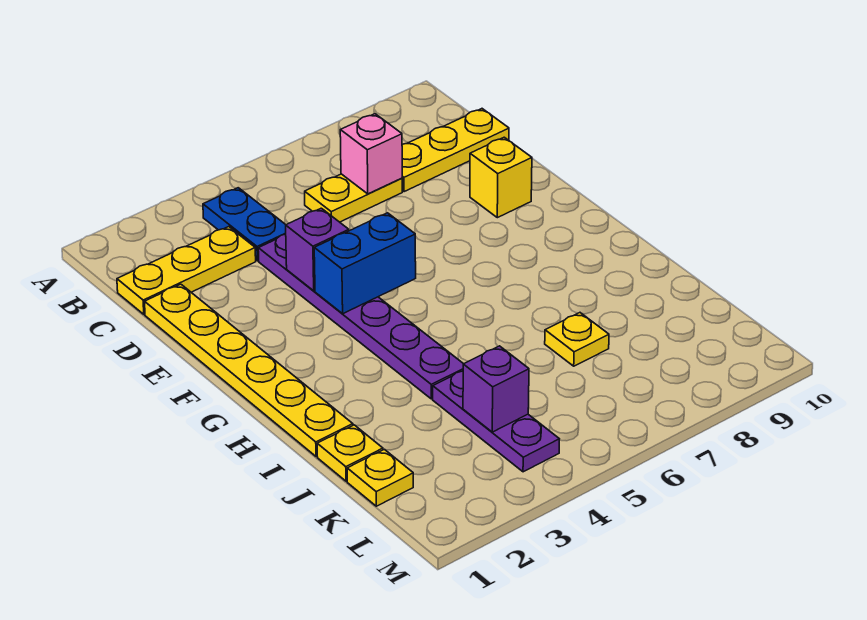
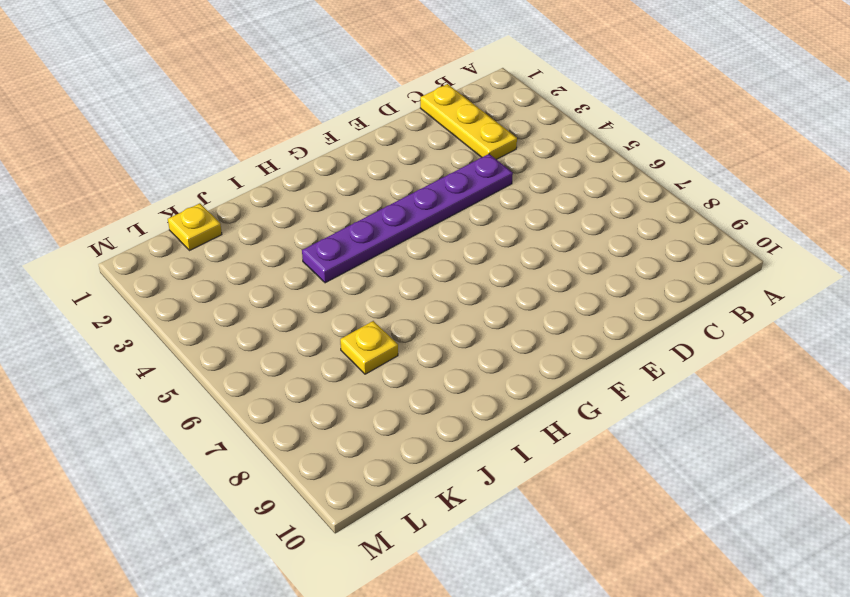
none -> blue plate B4:C4 level 1
none -> yellow plate C6:C7 level 1
none -> yellow plate C8:C10 level 1

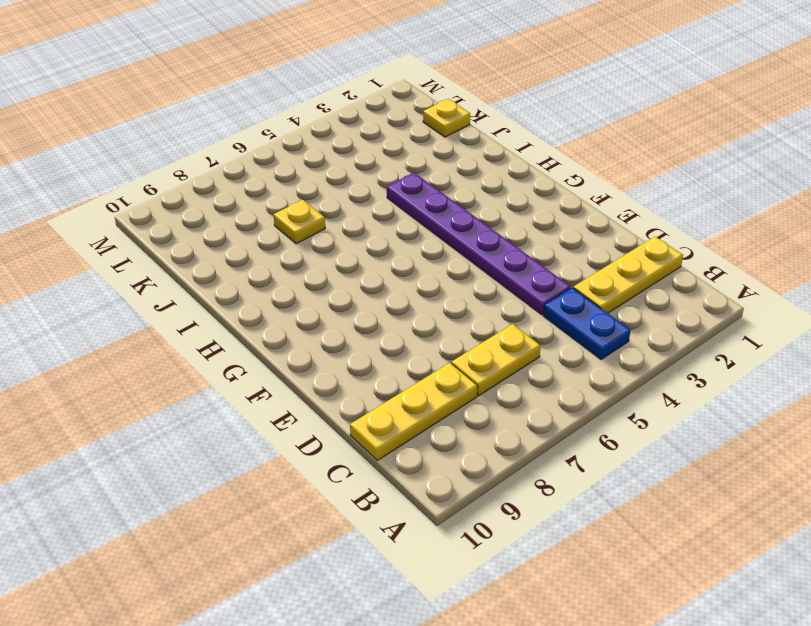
none -> yellow plate D1:I1 level 1
none -> yellow brick E9 level 1
none -> yellow plate J1 level 1

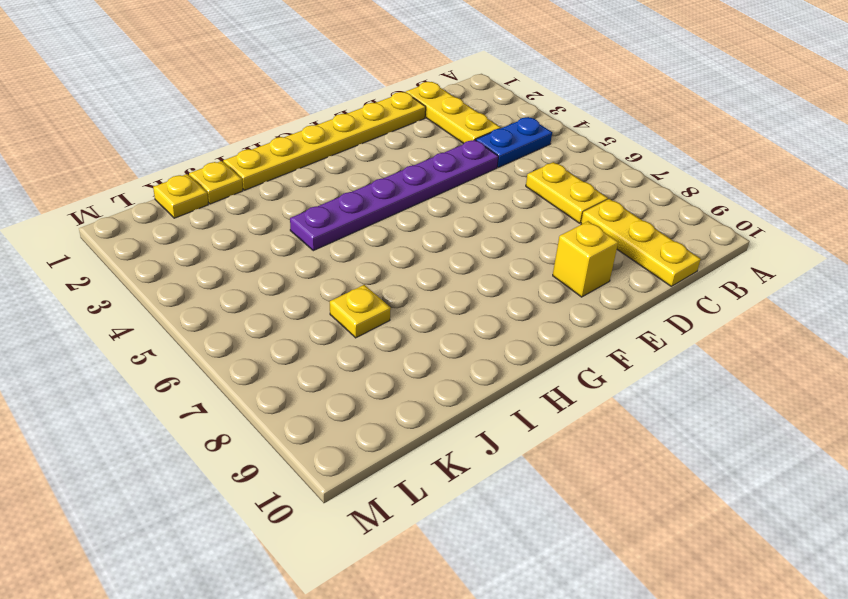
none -> purple plate J4:L4 level 1
none -> pink brick C7 level 2
none -> purple brick E4 level 2

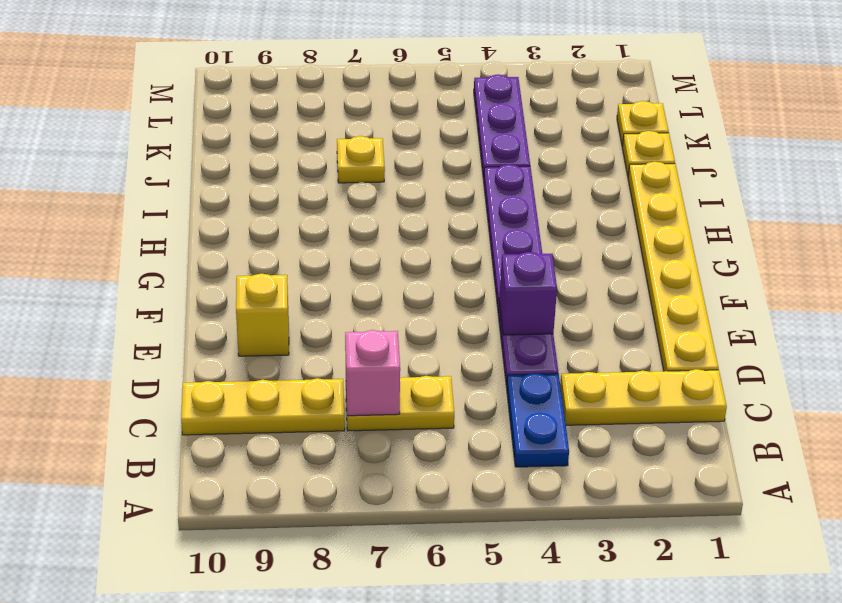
none -> blue brick F4:F5 level 2
none -> purple brick K4 level 2

